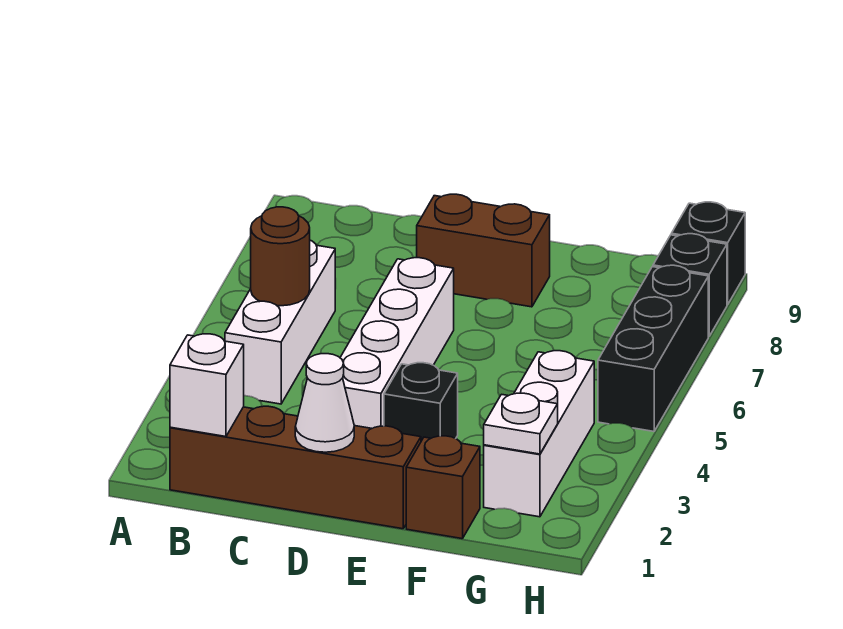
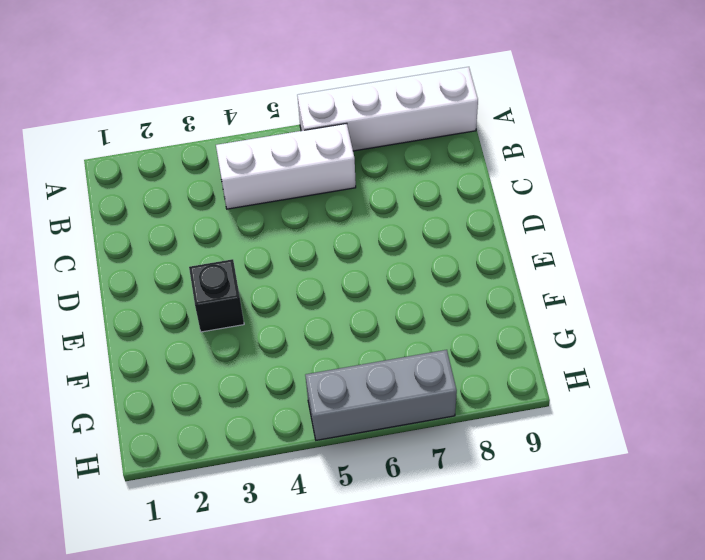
white brick A6:A9 level 1 -> white brick D3:D6 level 1
grey brick H5:H7 level 1 -> black brick H5:H7 level 1
none -> brown brick B1:E1 level 1
none -> brown brick D8:E8 level 1
none -> brown brick F1 level 1

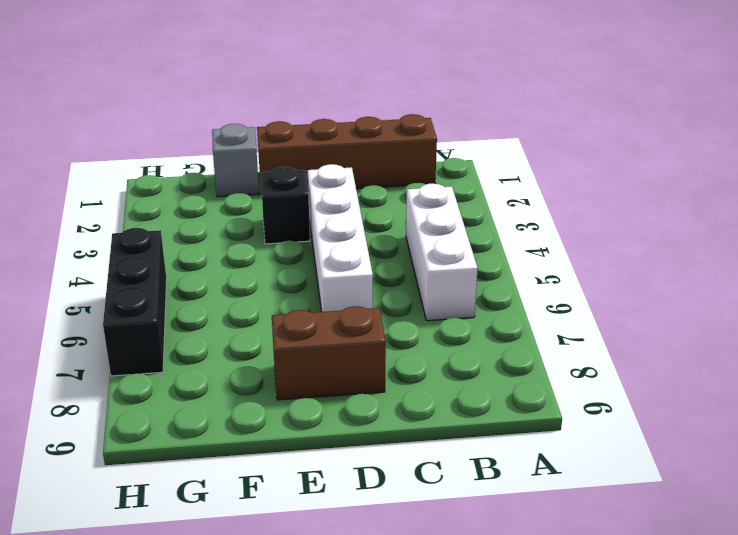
grey brick F1 level 1 -> brown brick F1 level 1
none -> white brick G2:G4 level 1
none -> black brick H8 level 1
none -> black brick H9 level 1

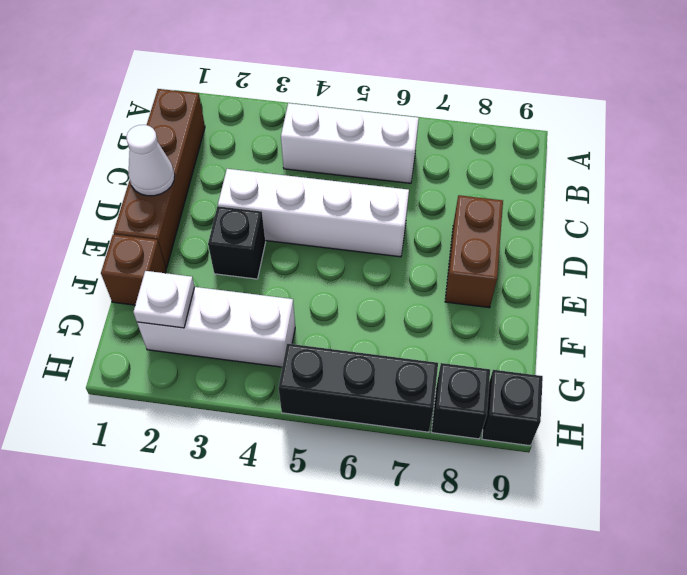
none -> white brick B1 level 2
none -> brown round brick B5 level 2

